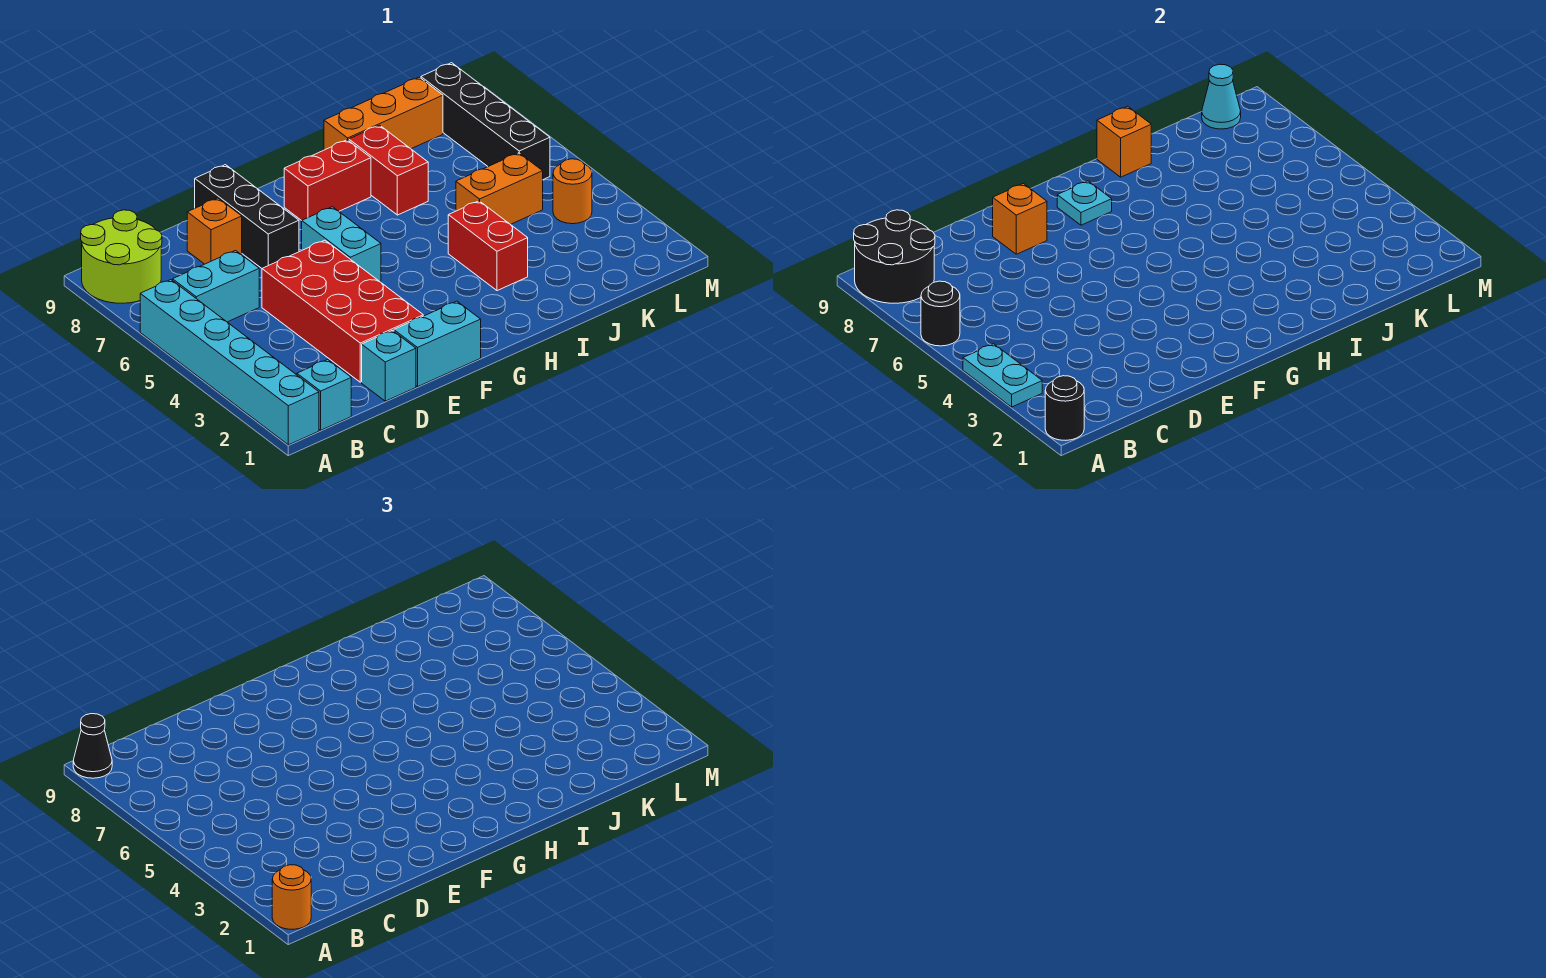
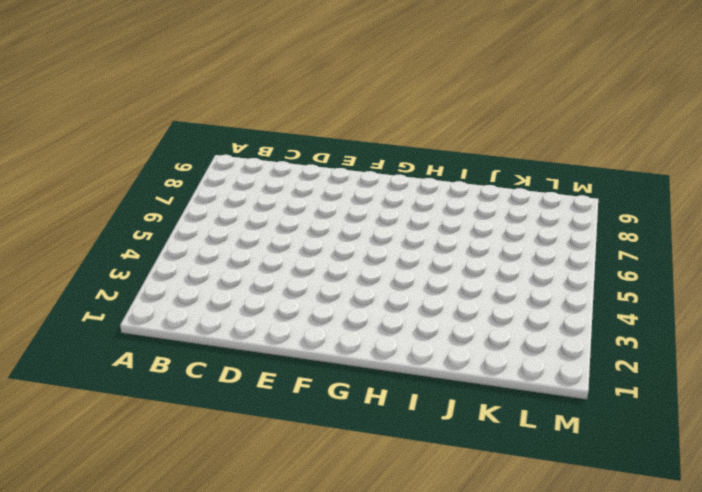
none -> cyan brick A1:A6 level 1
none -> lime round brick A8:B9 level 1
none -> cyan brick B1 level 1

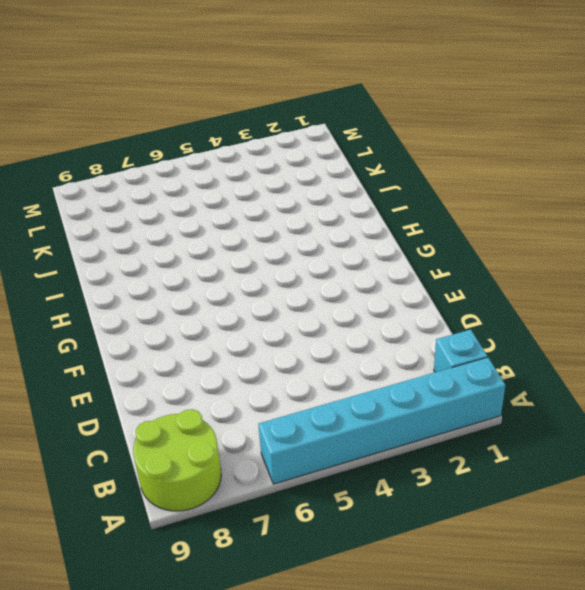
none -> cyan brick B6:C6 level 1
none -> cyan brick D1 level 1
none -> red brick D2:E5 level 1

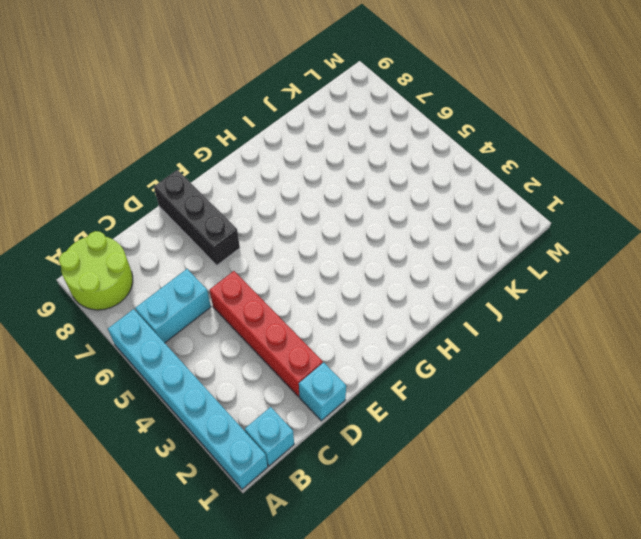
red brick D2:D5 level 1 -> red brick D2:E5 level 1
none -> orange brick D8 level 1
none -> cyan brick E1:F1 level 1
none -> cyan brick F5:F6 level 1

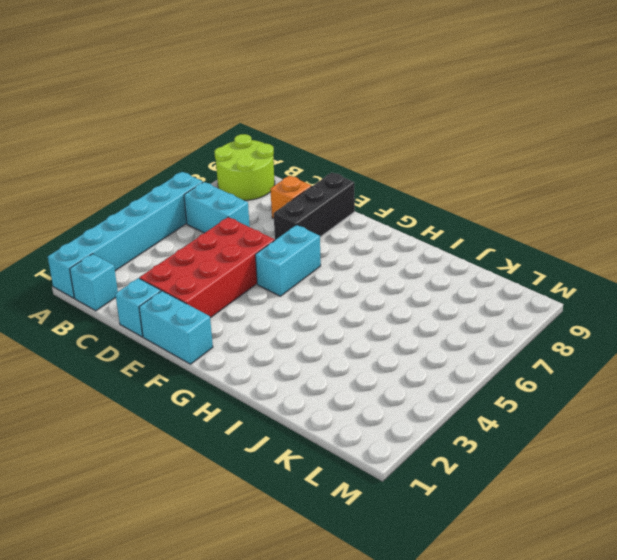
none -> red brick G8:H8 level 1
none -> red brick I3:I4 level 1
none -> red brick I7:I8 level 1

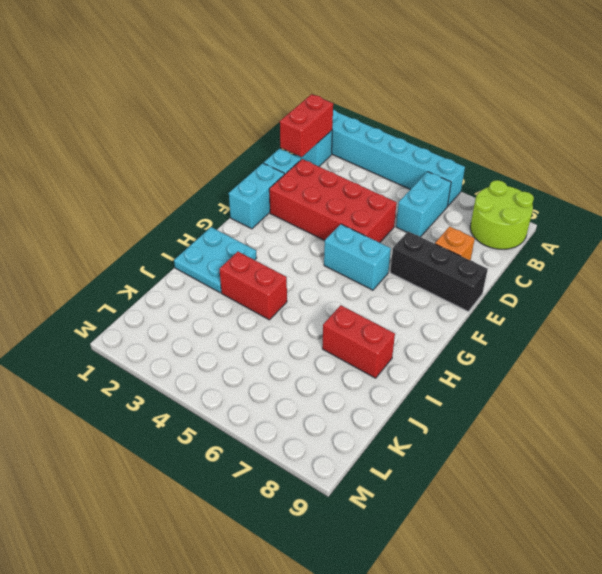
red brick B1:C1 level 2 -> red brick G8:H8 level 1
cyan plate H1:I2 level 1 -> none
none -> orange brick I9:K9 level 1
none -> orange brick J5:K5 level 1
none -> orange round brick L4 level 1

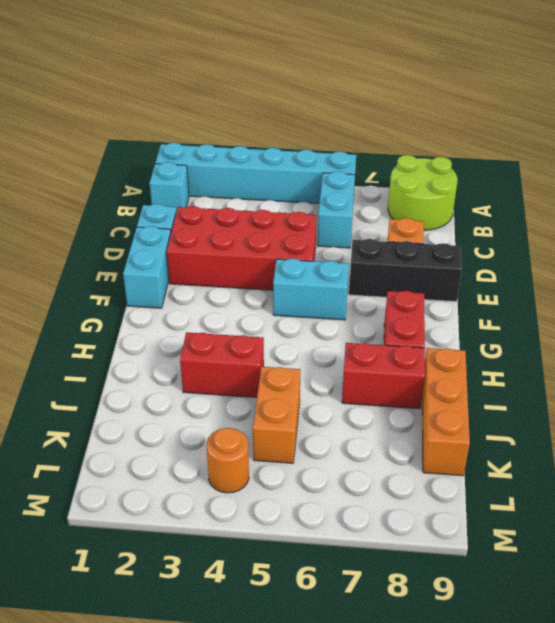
none -> black brick L6:L9 level 1
none -> black round brick A1 level 2
none -> cyan plate A3:A4 level 2

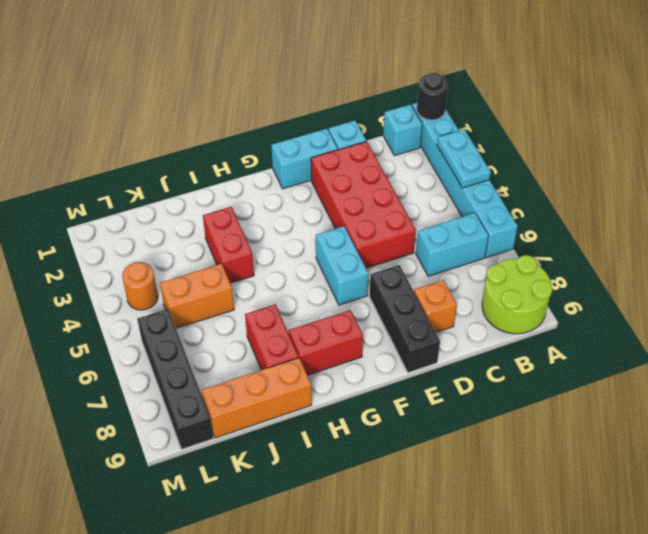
none -> black round brick A6 level 2
none -> black round brick A8:B9 level 2
none -> orange brick E8 level 2

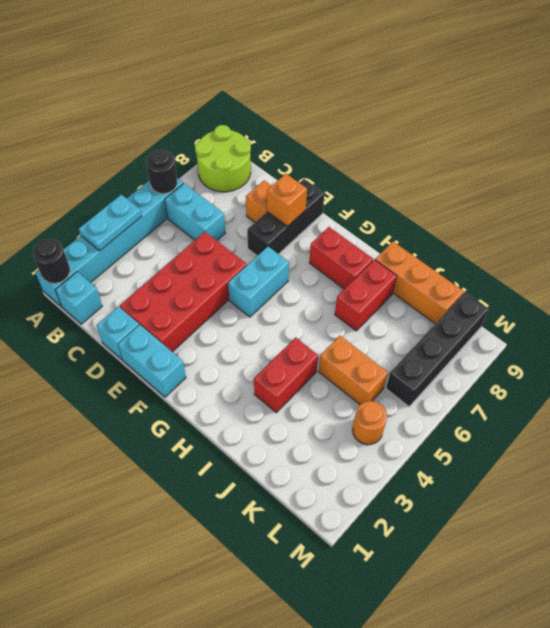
none -> black round brick A8:B9 level 2
none -> cyan plate G8 level 2
none -> orange brick I9 level 2

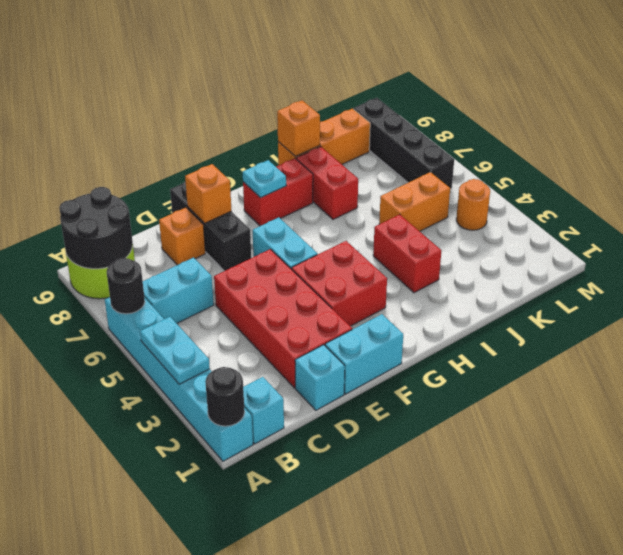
red brick F3:G4 level 1 -> none
none -> cyan cone L9 level 2
none -> orange round brick A1 level 3
none -> black cone A9 level 3

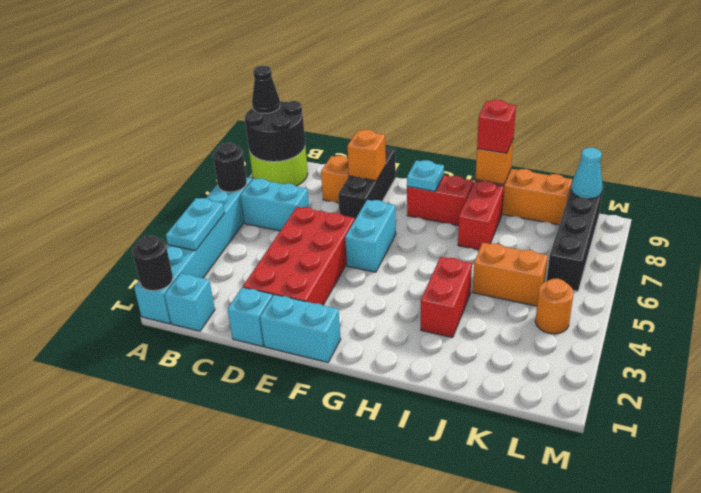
red brick I9 level 3 -> none
none -> orange round brick A1 level 3

